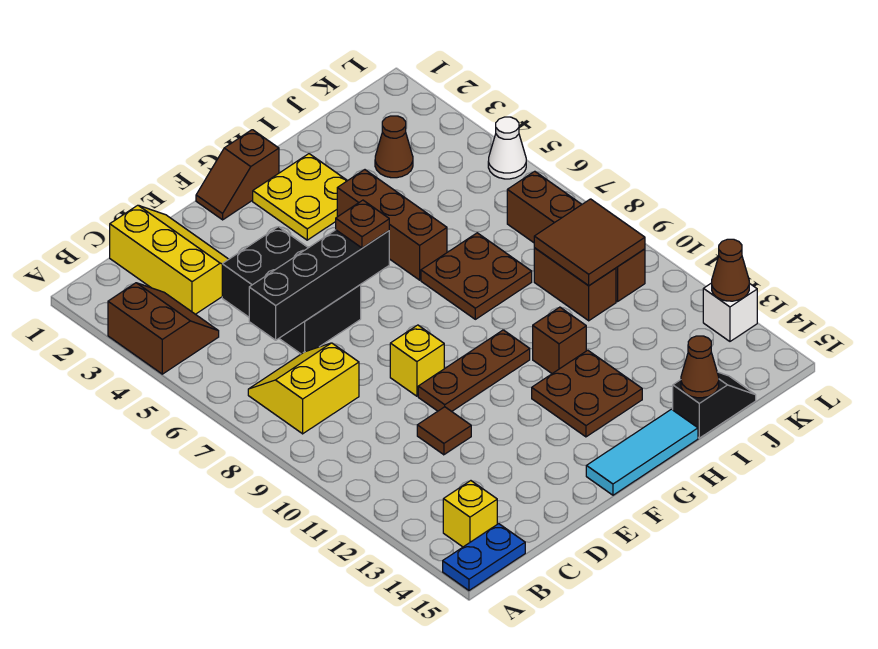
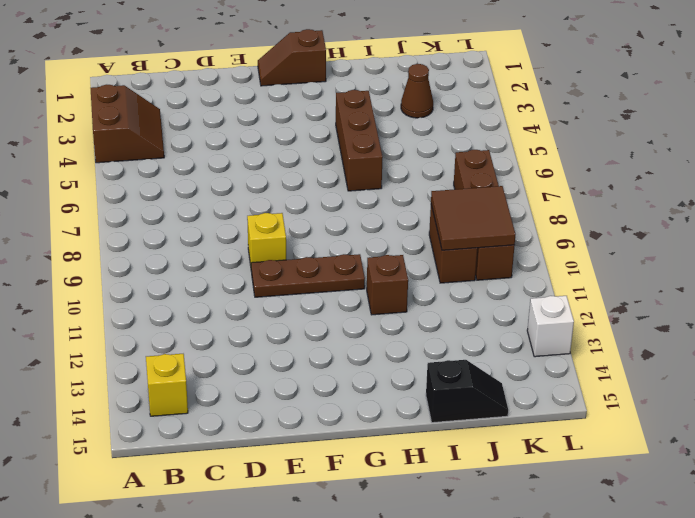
none -> blue plate A15:B15 level 1
none -> yellow slope B7:C8 level 1 top 8
none -> yellow slope C1:D3 level 1 top C

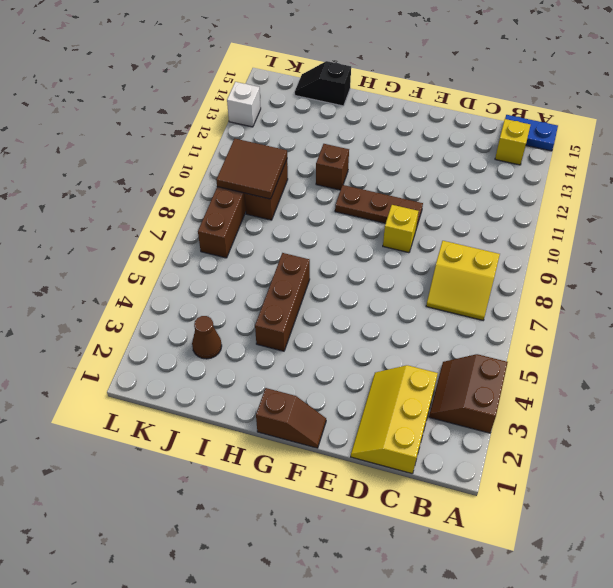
none -> black brick D4:E6 level 1
none -> brown tile D11 level 1
none -> cyan tile F15:H15 level 1

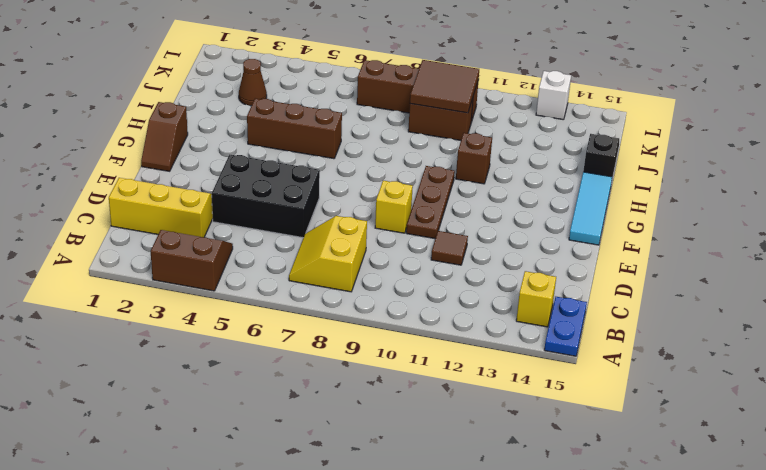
none -> yellow plate G2:H3 level 1
none -> brown plate G12:H13 level 1
none -> brown plate H7:I8 level 1

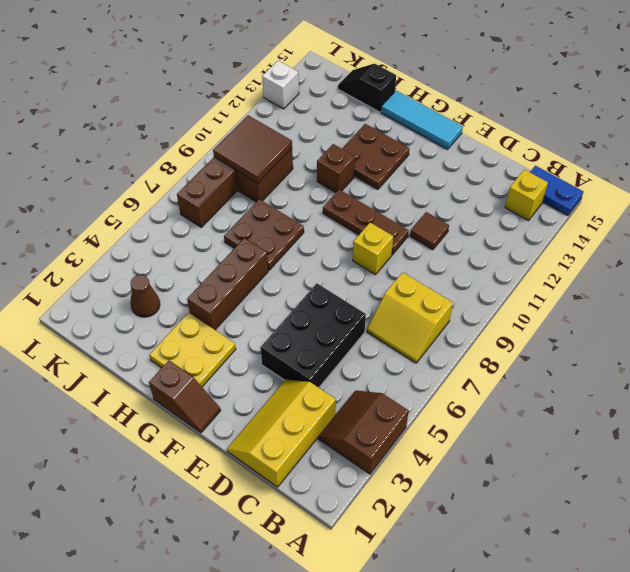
none -> white cone L5 level 1
none -> black brick C6:F6 level 2
none -> brown cone I15 level 2

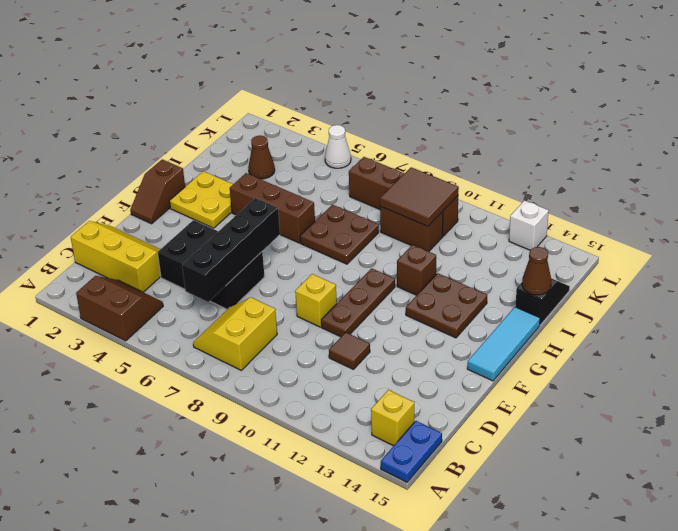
none -> brown cone L13 level 2
none -> brown plate F6 level 3

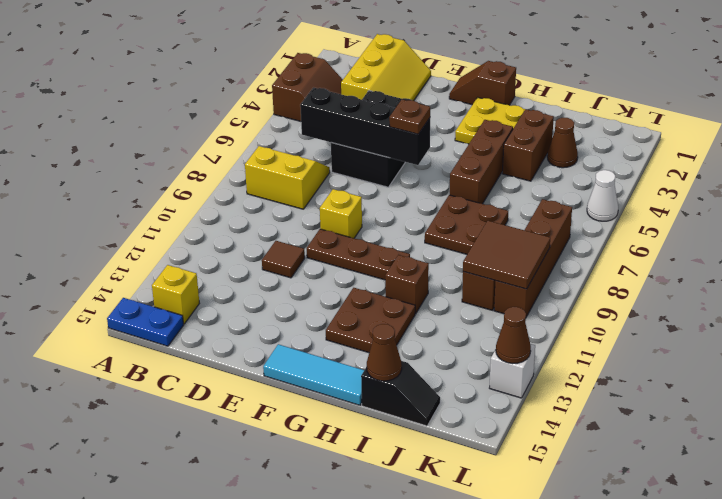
brown brick I3:I4 level 1 -> none

